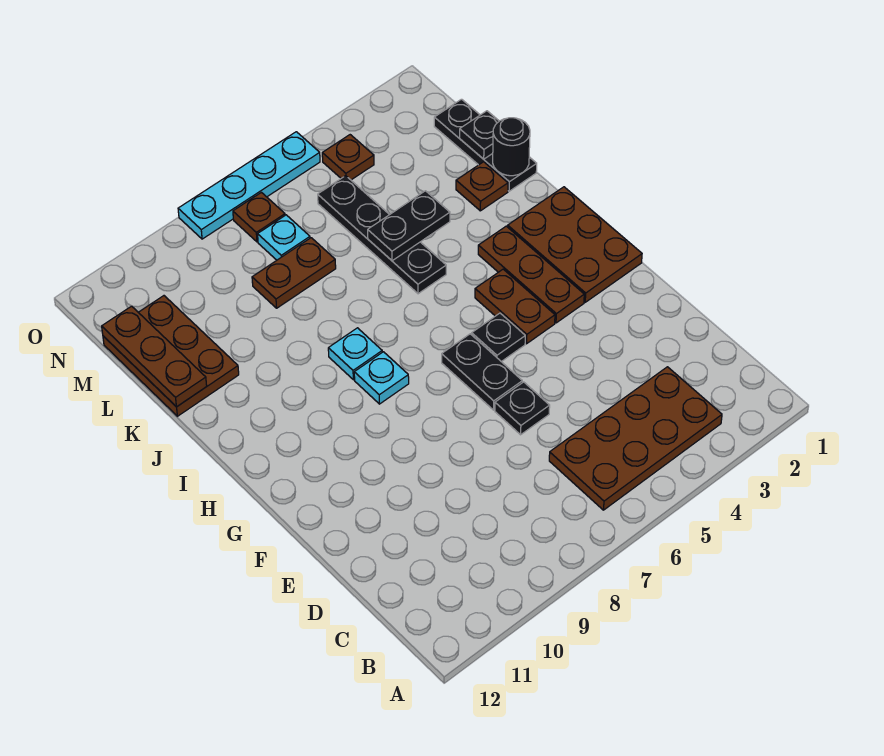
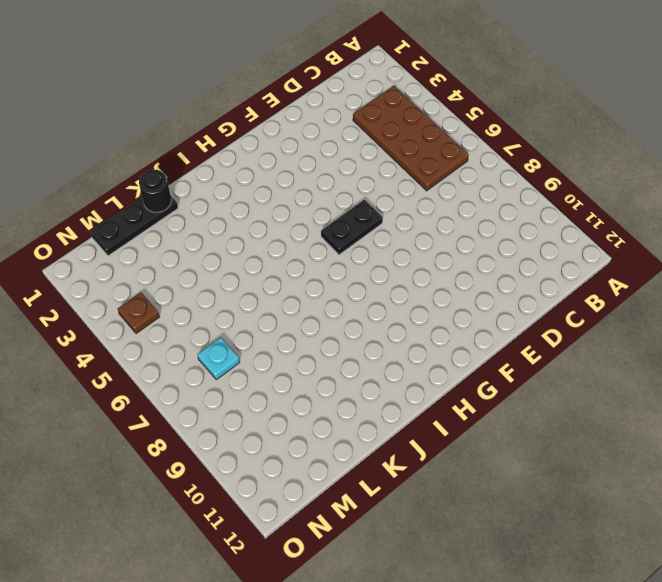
none -> black plate E6 level 1
none -> brown plate G1:I2 level 1
none -> brown plate G3:I3 level 1

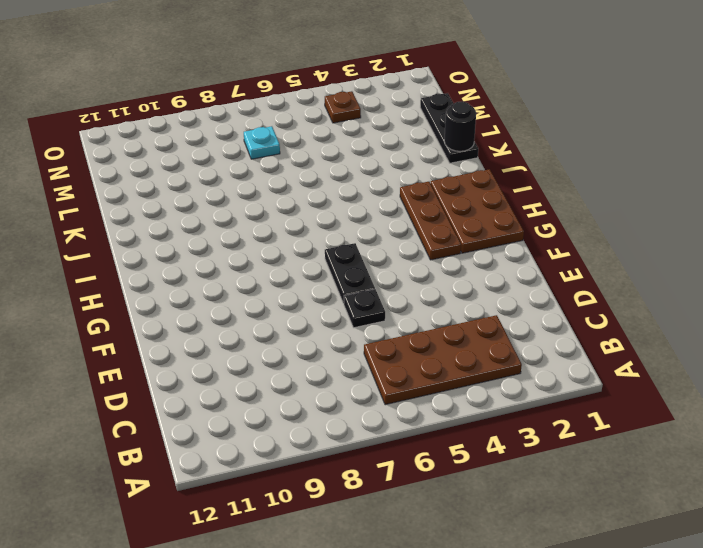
none -> brown plate G4:H4 level 1
none -> black plate G5 level 1
none -> cyan plate H8 level 1

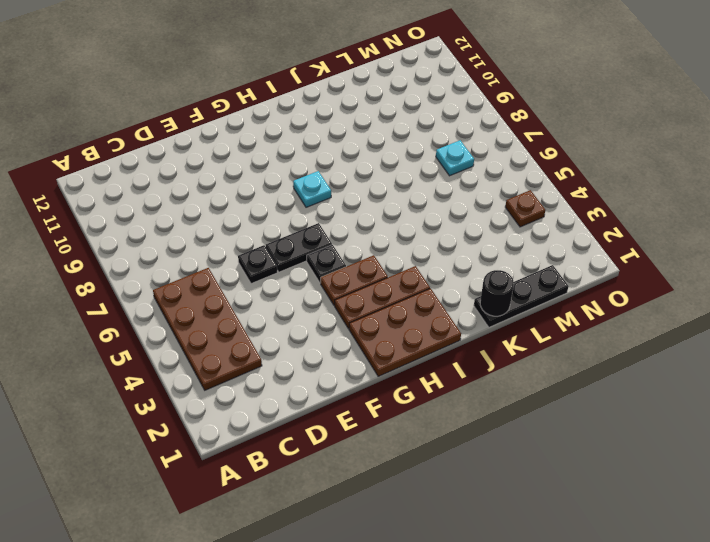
none -> cyan plate I8 level 1
none -> black plate J5:M5 level 1
none -> brown plate K2 level 1

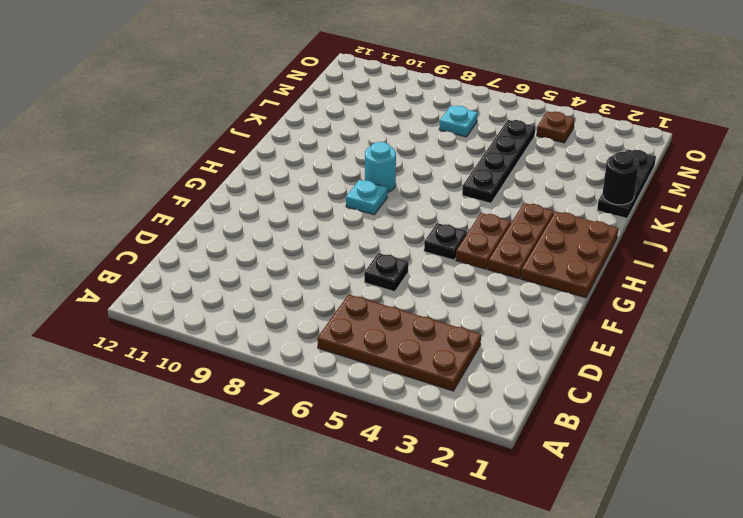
cyan round brick I8 level 1 -> cyan plate I8 level 1
none -> black plate F6:G6 level 1
none -> brown plate K2 level 1
none -> brown plate K11:M12 level 1

